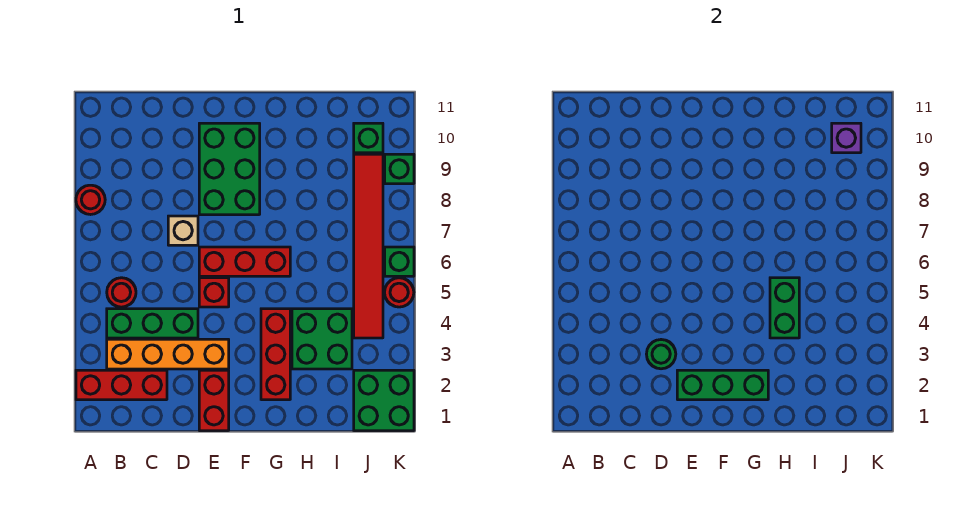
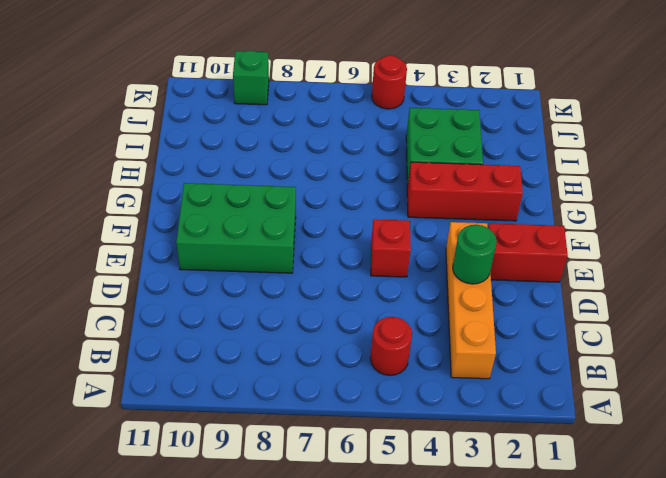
none -> red brick A2:C2 level 1
none -> red round brick A8 level 1
none -> green brick B4:D4 level 1

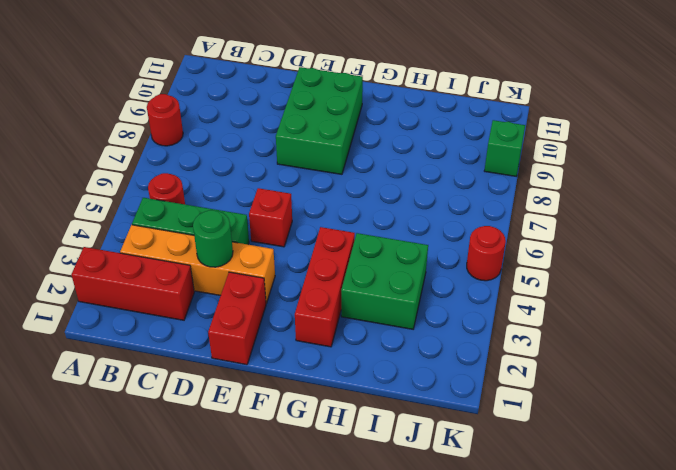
none -> tan brick D7 level 1
none -> red brick E6:G6 level 1
none -> green brick J1:K2 level 1

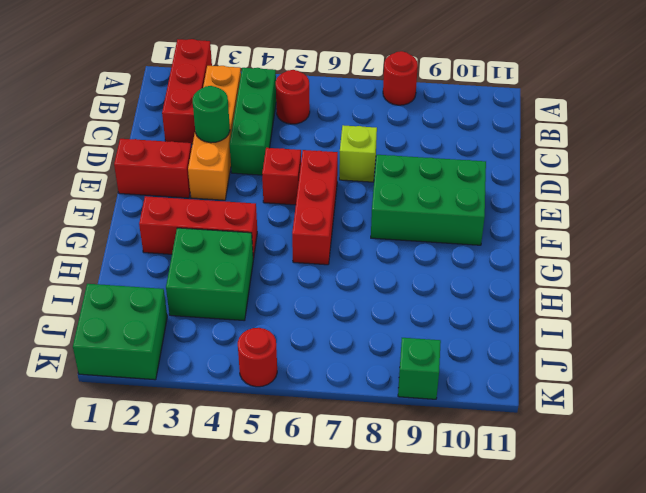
lime brick D7 level 1 -> tan brick D7 level 1
none -> red tile J4:J9 level 1
none -> green brick J10 level 1
none -> green brick K6 level 1

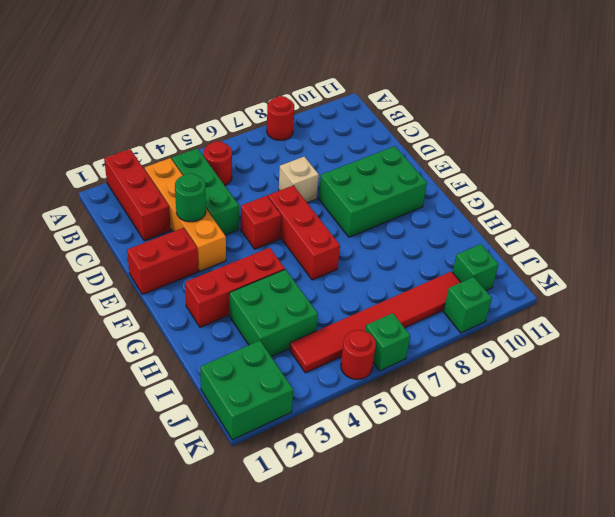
none -> green brick E2:G2 level 2
none -> green brick H4:H5 level 2
none -> purple brick J10 level 2

